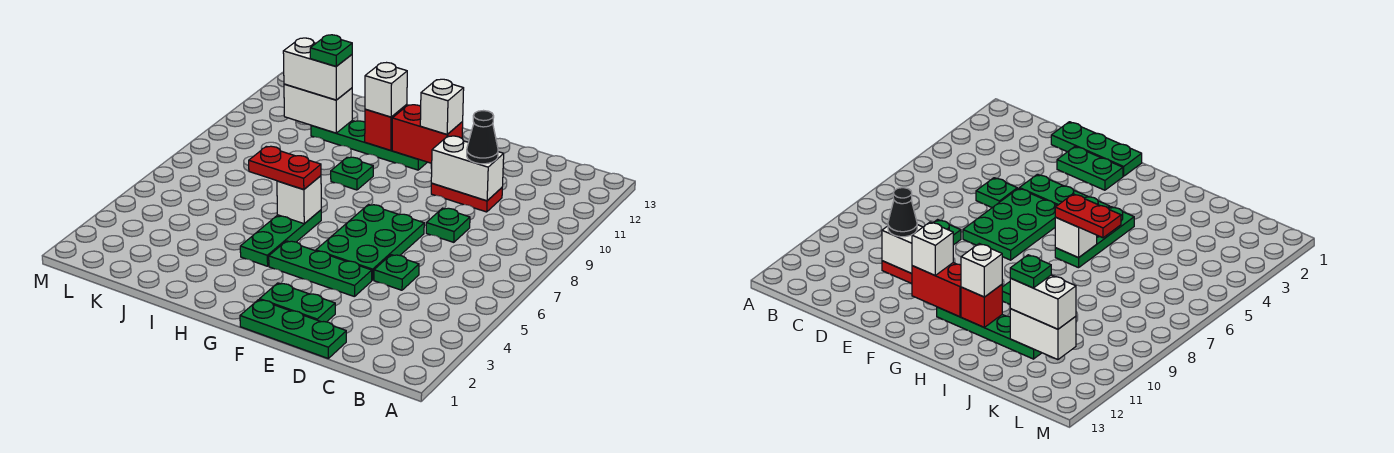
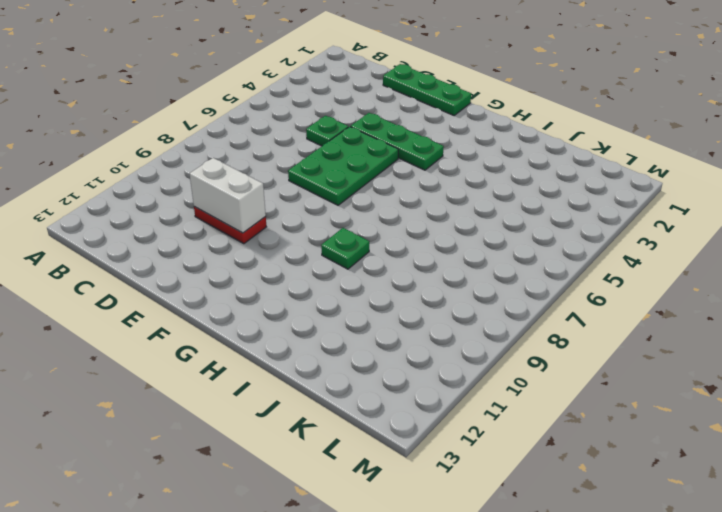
none -> green plate D8 level 1
none -> green plate E2:F2 level 1
none -> green plate G11:J11 level 1

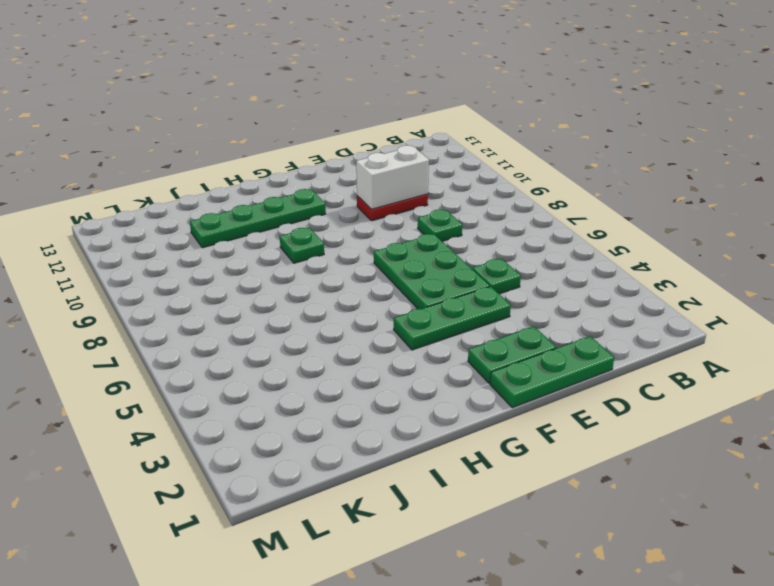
none -> green plate H4:H6 level 1
none -> red brick F11:G11 level 2
none -> white brick H6 level 2

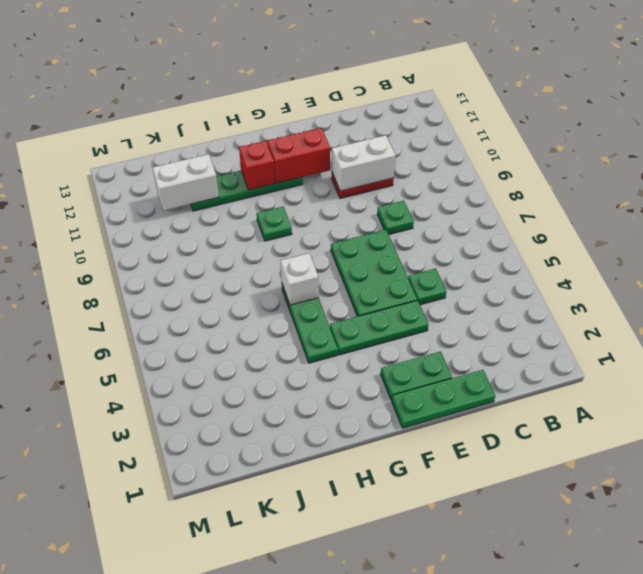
none -> black cone D10 level 3
none -> white brick F11 level 3
none -> red plate H6:I6 level 3

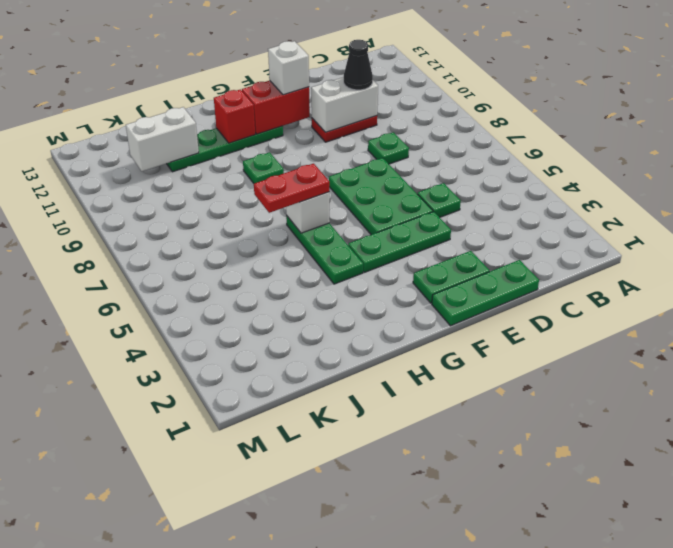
none -> white brick H11 level 3
none -> white brick J11:K11 level 3
none -> green plate J11 level 4

